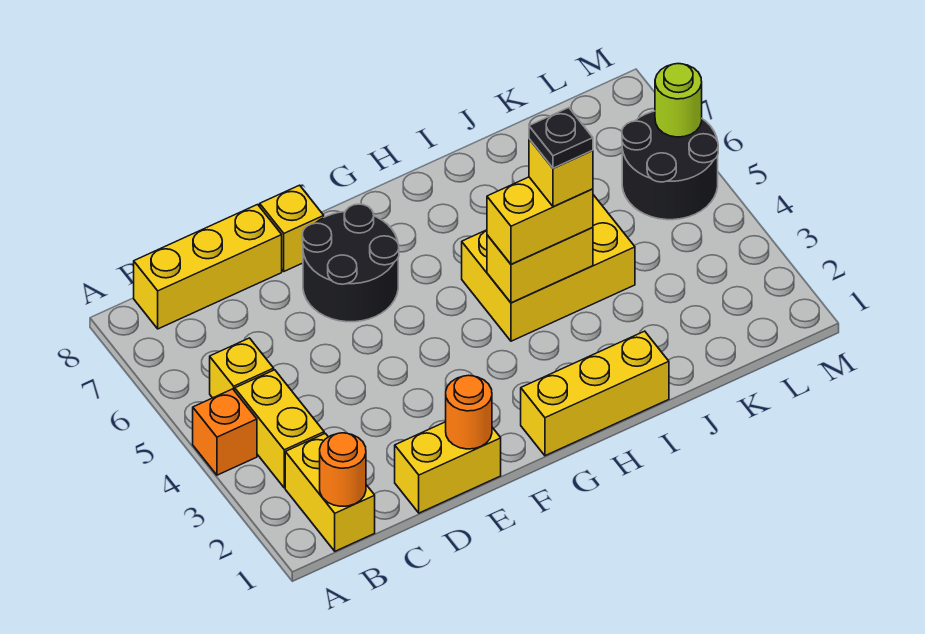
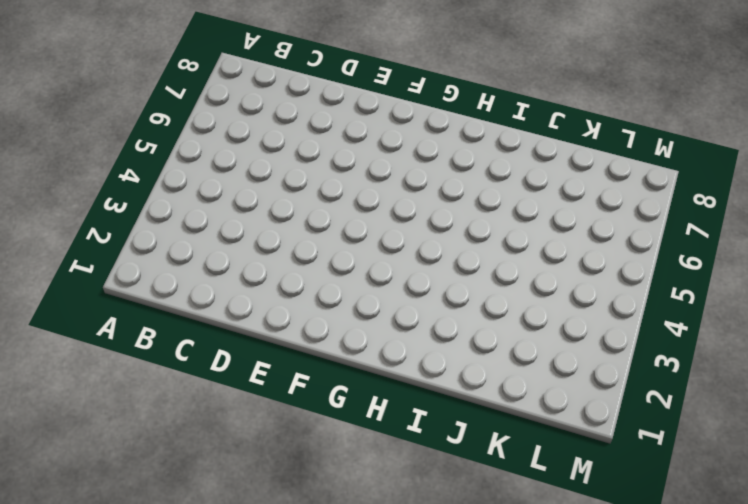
none -> orange brick A4 level 1
none -> yellow brick B1:B2 level 1
none -> yellow brick B3:B4 level 1

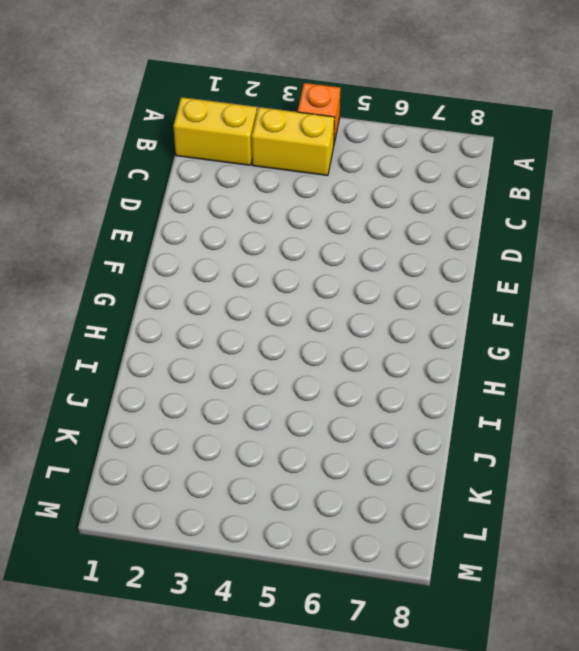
none -> yellow brick B5 level 1
none -> yellow brick B8:D8 level 1
none -> yellow brick D1:E1 level 1

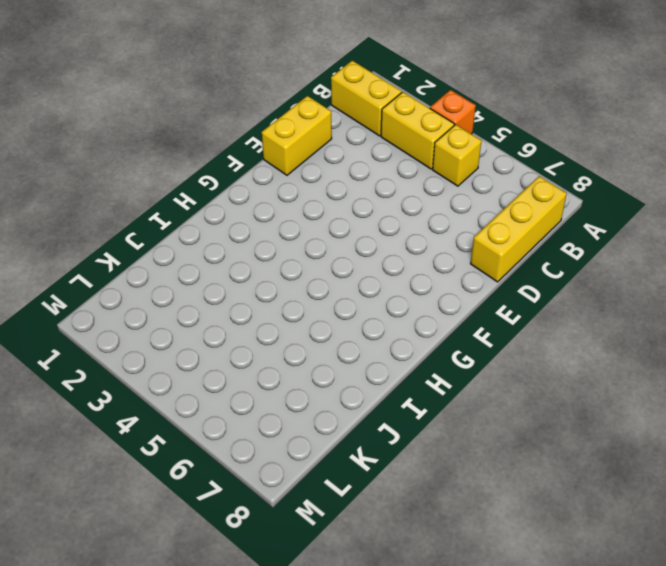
none -> black round brick E6:F7 level 1
none -> yellow brick E8 level 1
none -> yellow brick G1:I1 level 1

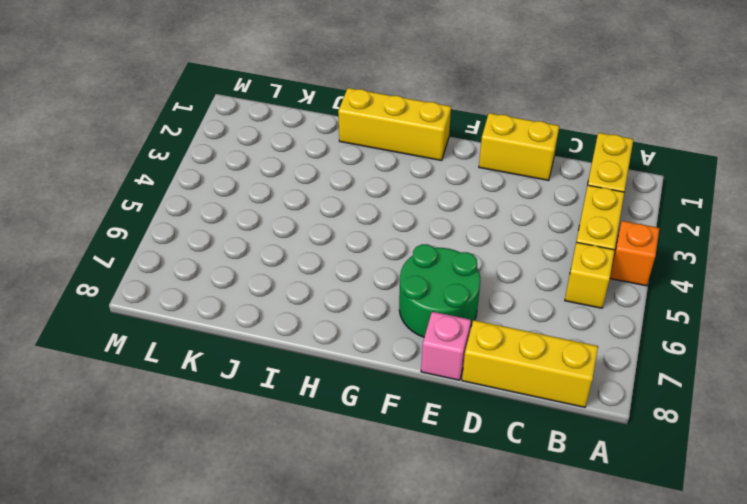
green round brick E6:F7 level 1 -> black round brick E6:F7 level 1
pink brick E8 level 1 -> yellow brick E8 level 1
none -> yellow brick H4:J5 level 1
none -> black round brick L5:M6 level 1
none -> orange round brick B1 level 2

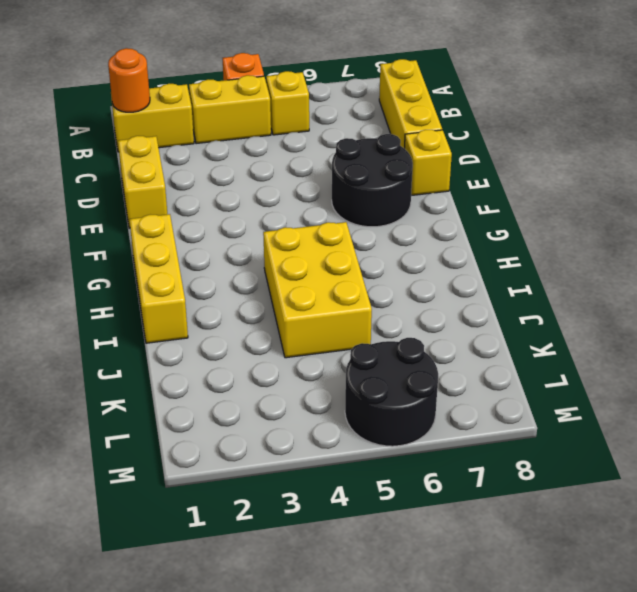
none -> orange round brick E1 level 2
none -> yellow brick H4:I4 level 2
none -> lime round brick M6 level 2

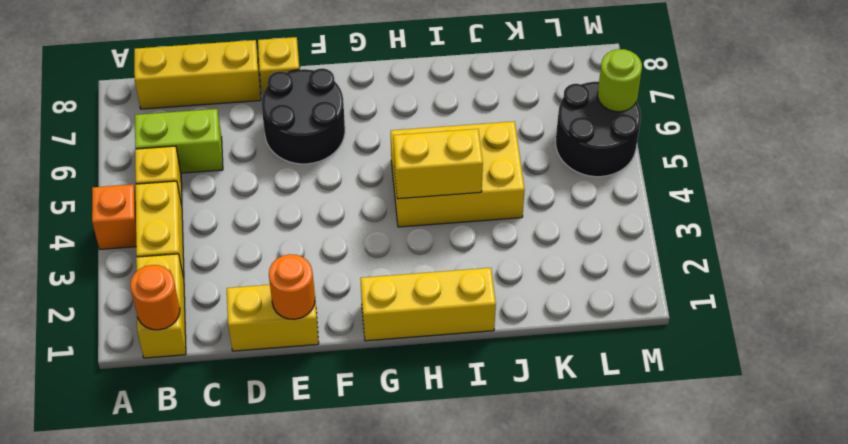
lime brick B6:C6 level 1 -> none
none -> yellow brick H4:I4 level 3
none -> yellow brick I4 level 4
none -> black plate I4 level 5

